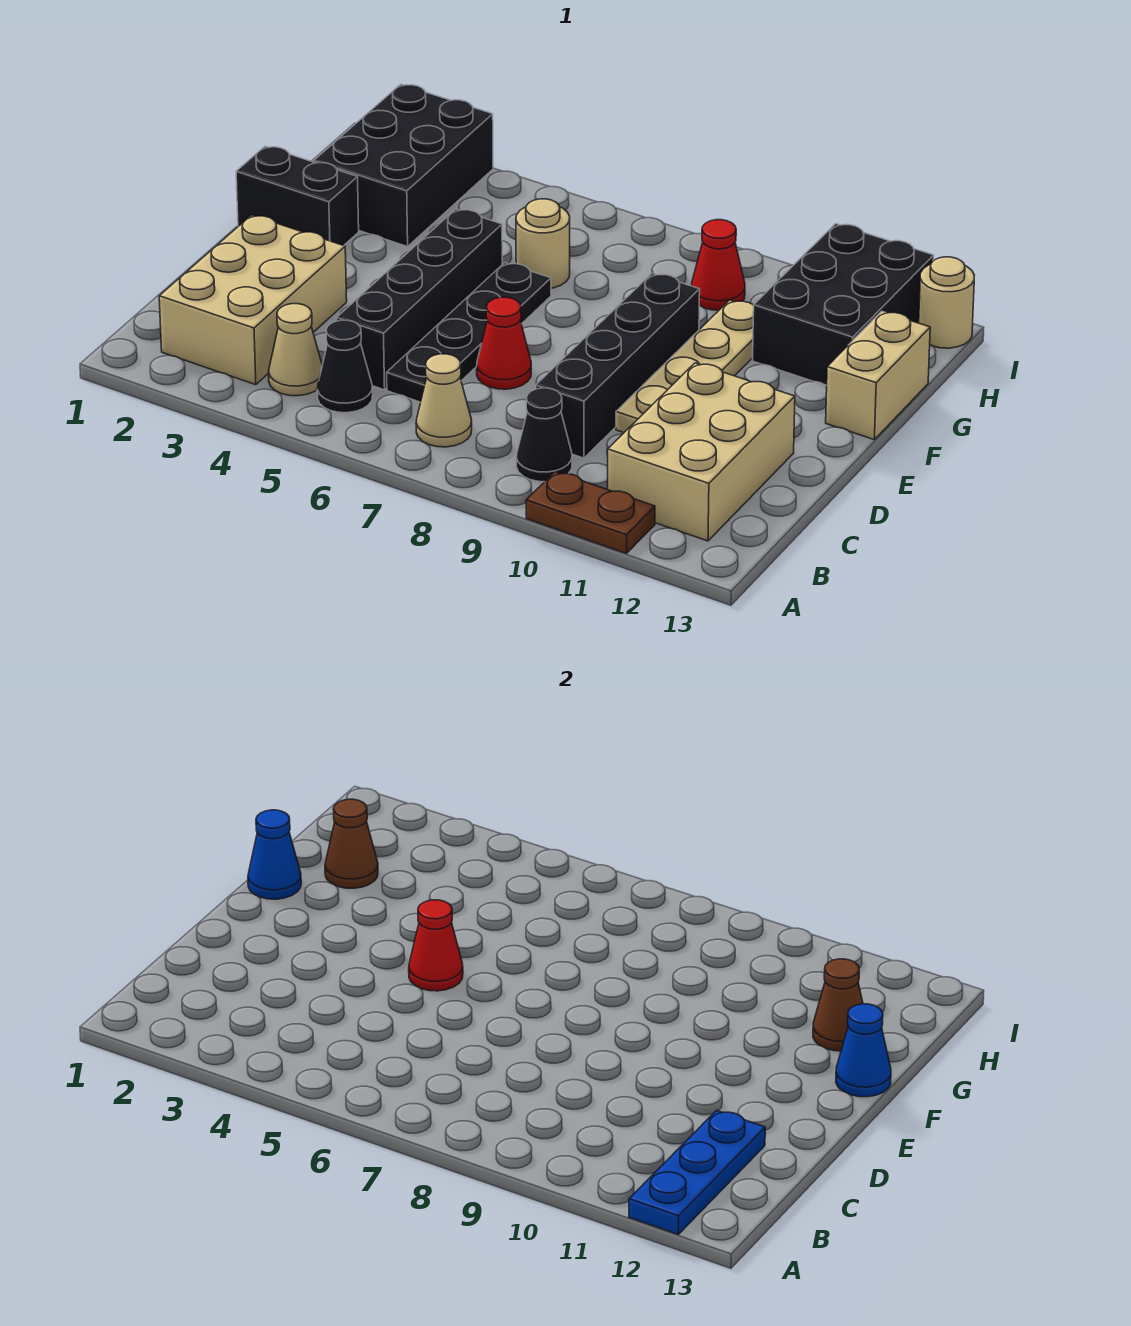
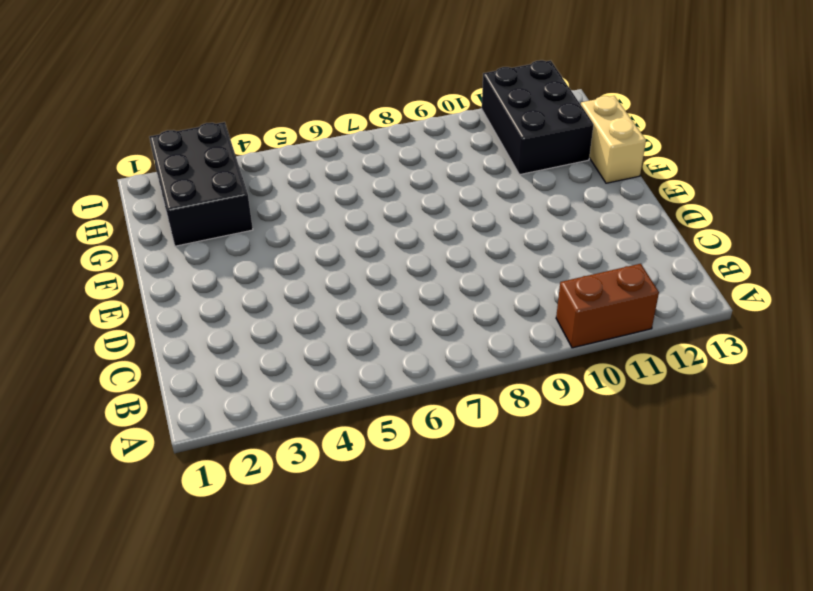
brown brick A10:A11 level 1 -> brown plate A10:A11 level 1
none -> tan brick B2:D3 level 1
none -> tan cone B4 level 1
none -> black cone B5 level 1

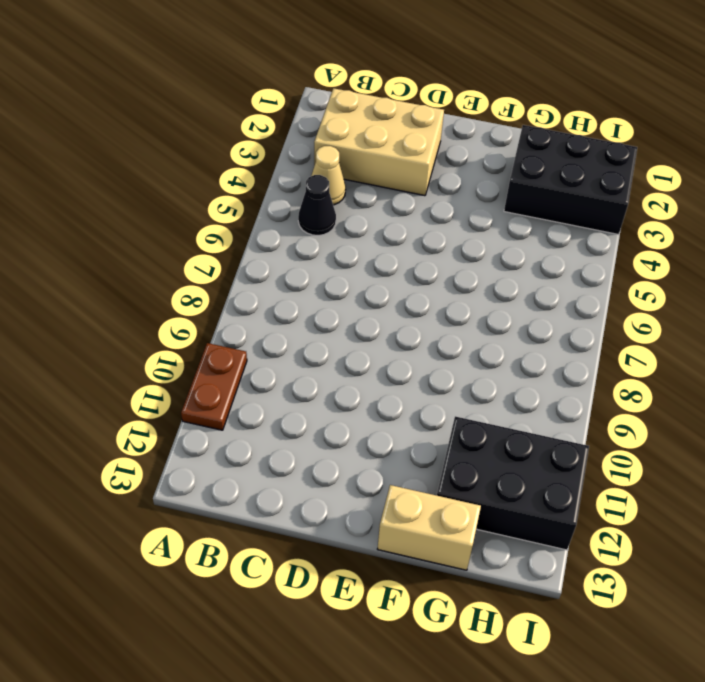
none -> tan cone B7 level 1
none -> black cone B9 level 1
none -> tan brick B11:D12 level 1

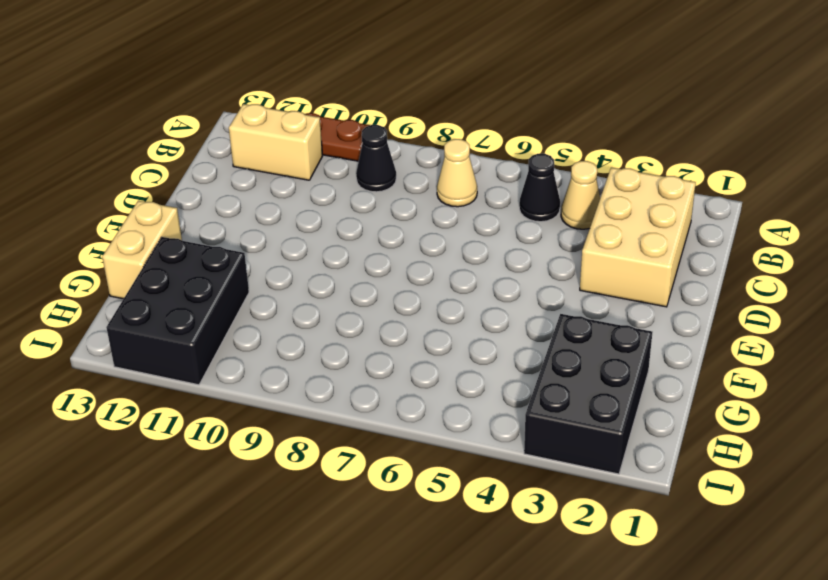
tan brick B11:B12 level 1 -> tan brick B11:D12 level 1
none -> black brick C5:F5 level 1
none -> black plate C6:F6 level 1
none -> black brick C9:F9 level 1

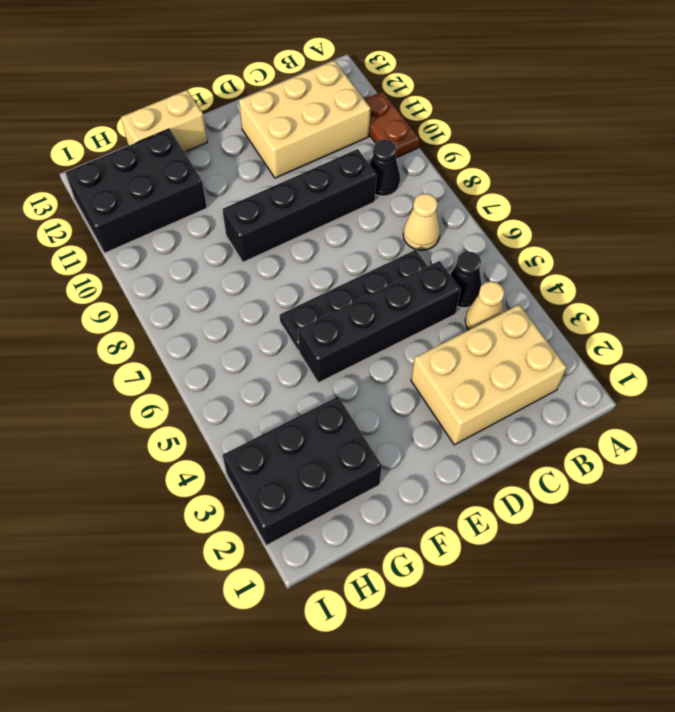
none -> red cone D7 level 1
none -> tan plate D10:G10 level 1
none -> black brick F1:F2 level 1

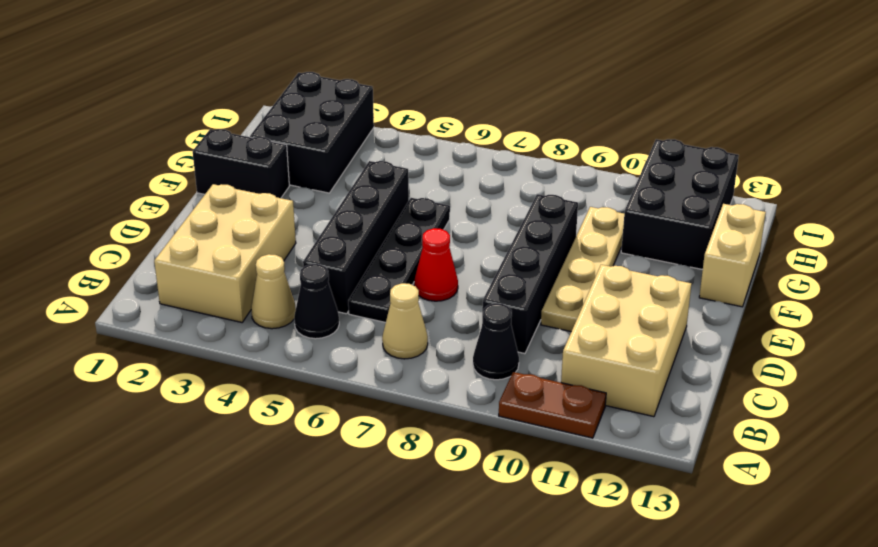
none -> tan round brick G6 level 1
none -> red cone H9 level 1
none -> tan round brick I13 level 1

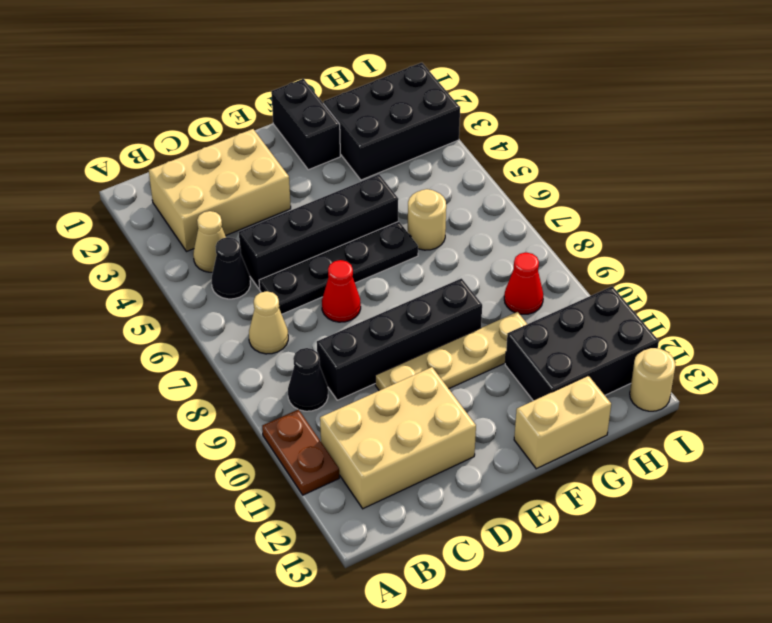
none -> blue plate A12:C12 level 2
none -> red cone E5 level 2
none -> blue cone F1 level 2

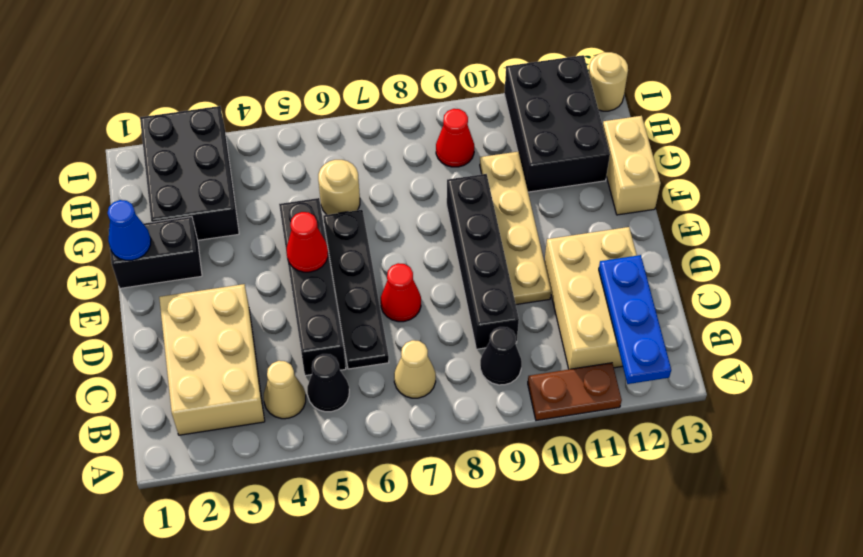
none -> blue cone F13 level 2
none -> brown cone G2 level 2
none -> brown cone G12 level 2

